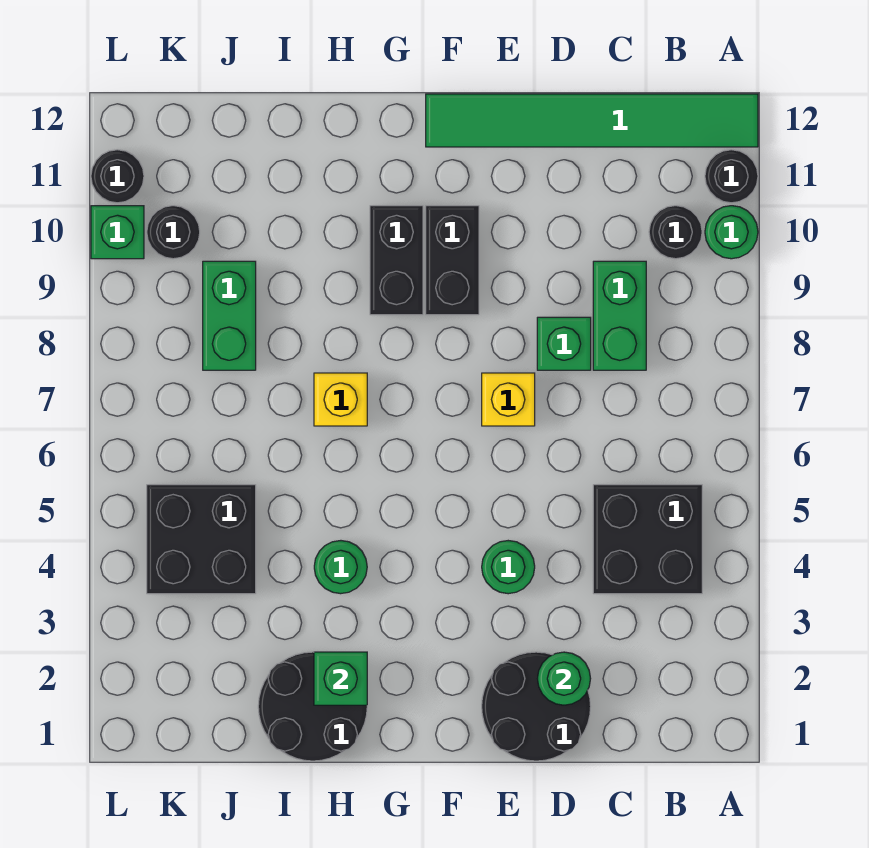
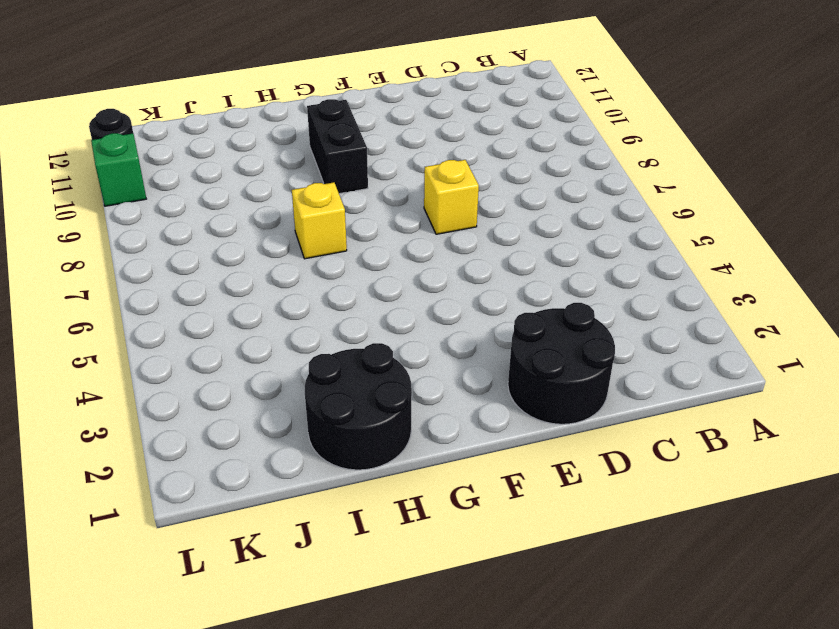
none -> green round brick A10 level 1
none -> black round brick A11 level 1
none -> green tile A12:F12 level 1

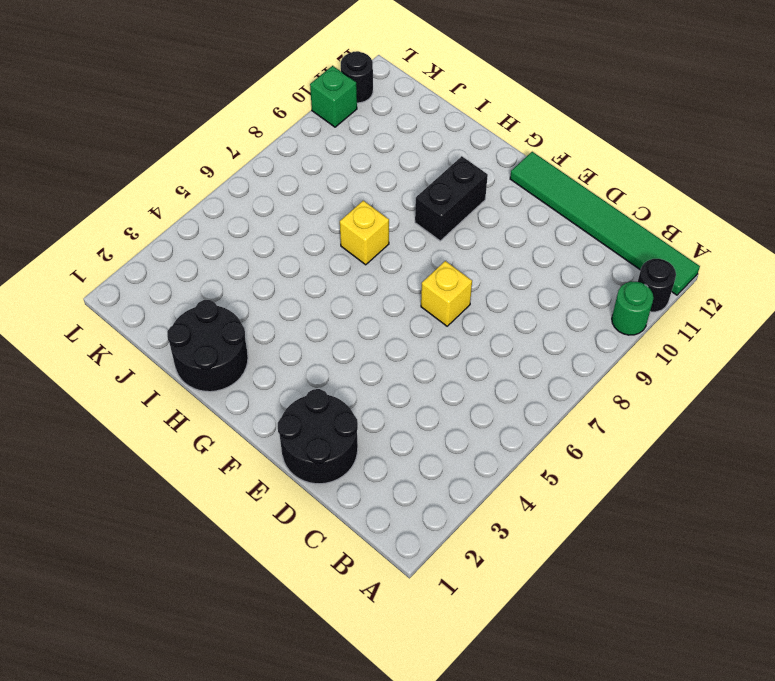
none -> black brick B4:C5 level 1
none -> black round brick B10 level 1
none -> green brick C8:C9 level 1

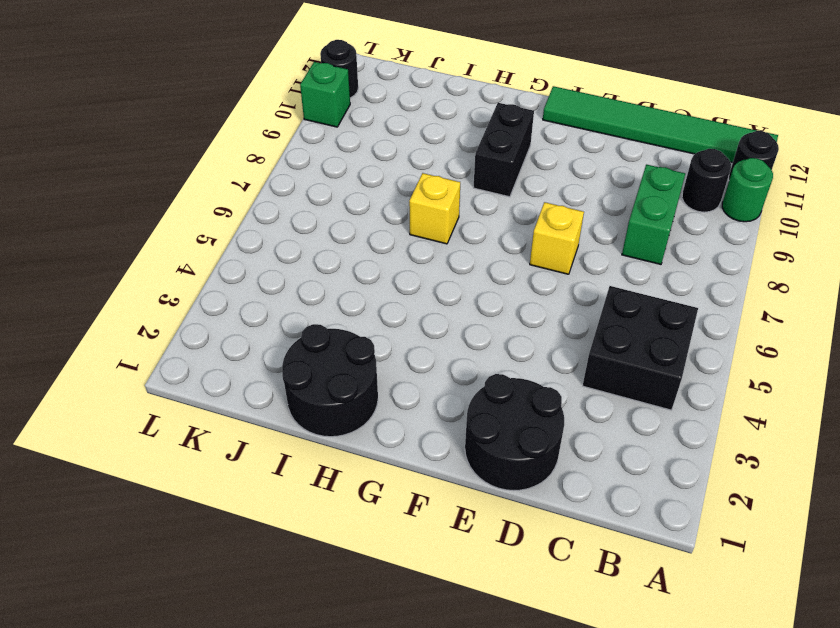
none -> green brick D8 level 1
none -> green round brick E4 level 1
none -> black brick F9:F10 level 1

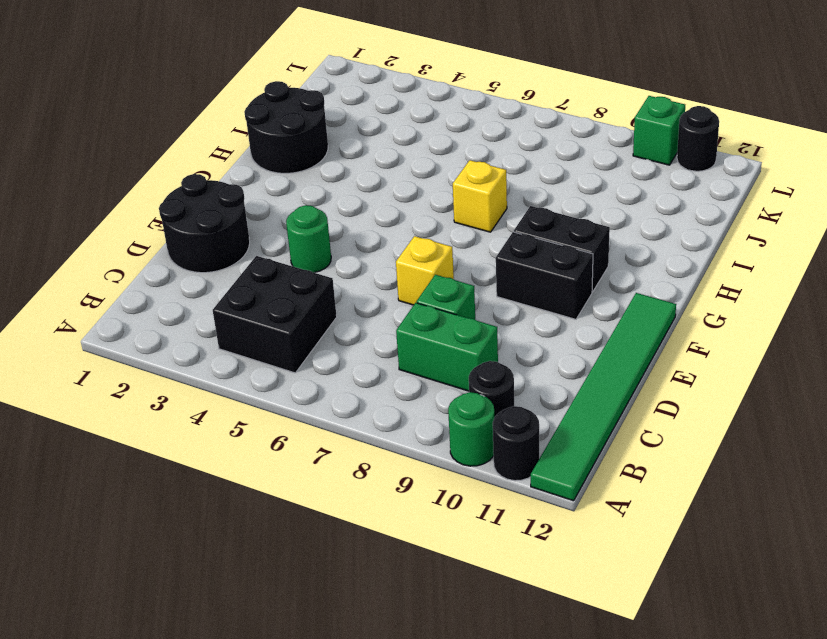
none -> green round brick H4 level 1
none -> black brick J4:K5 level 1
none -> green brick J8:J9 level 1

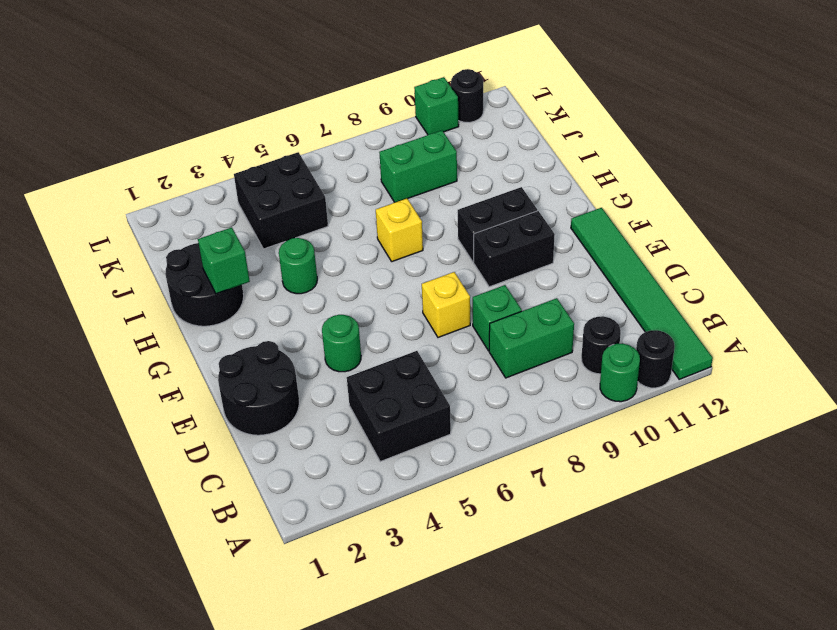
none -> black round brick K10 level 1
none -> green round brick D2 level 2

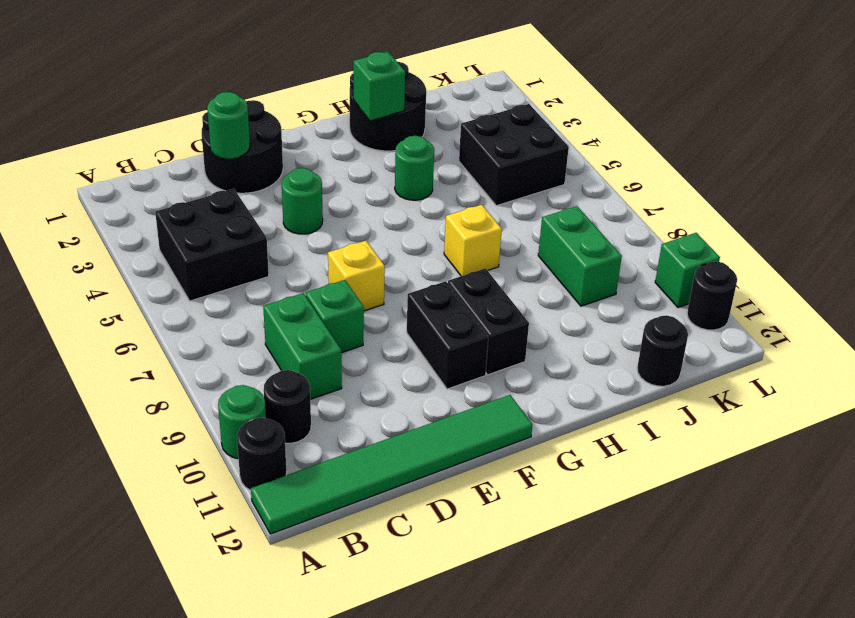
black round brick J12 level 1 -> black round brick K10 level 1

